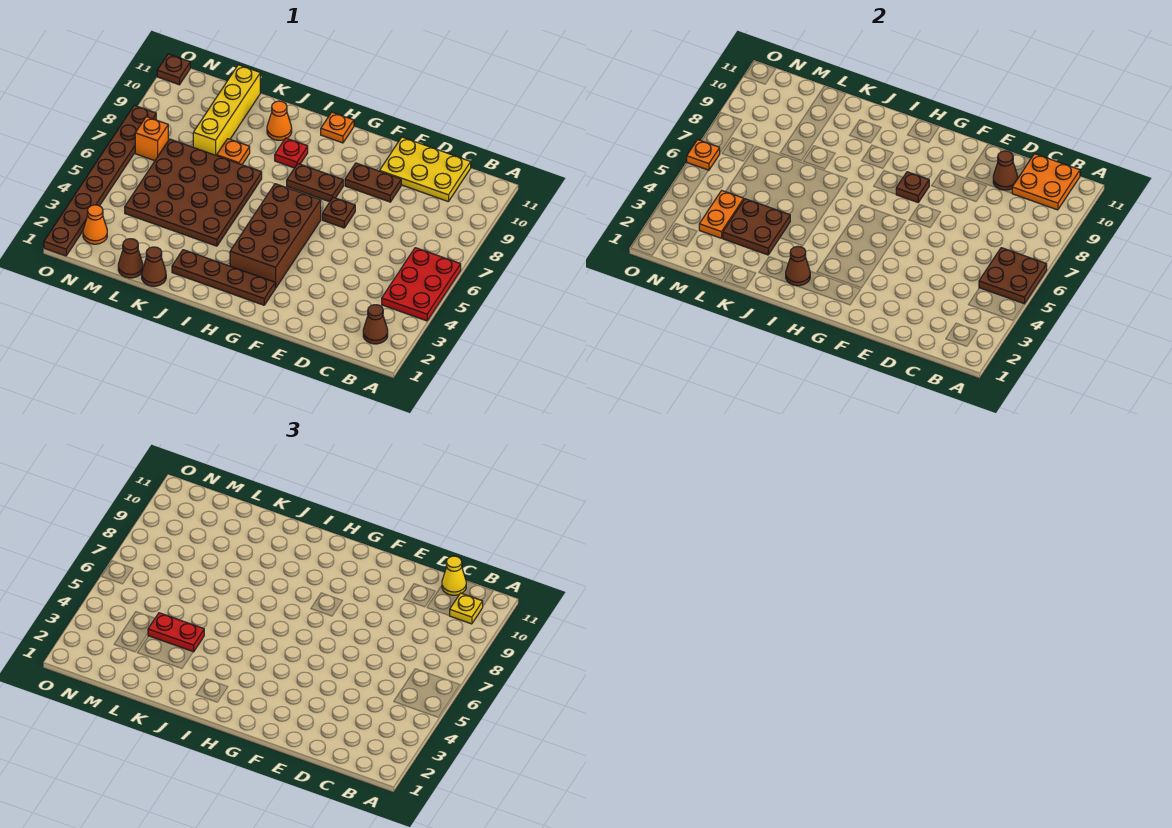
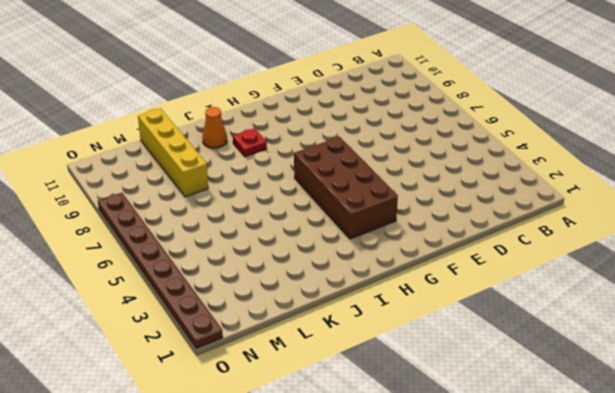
none -> red plate A4:B6 level 1
none -> brown cone B2 level 1
none -> yellow plate C10:E11 level 1
none -> brown plate E9:F9 level 1

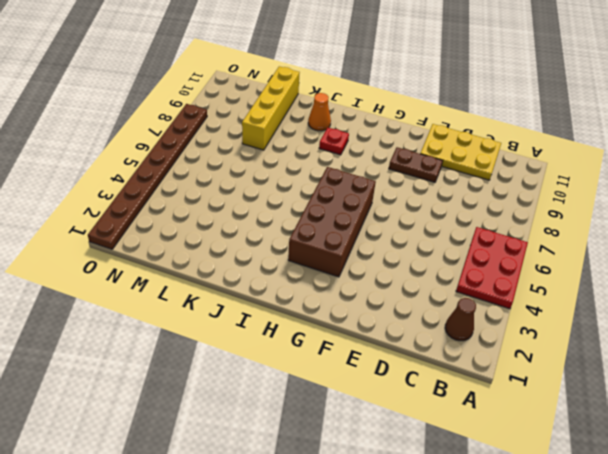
none -> brown plate F7 level 1
none -> brown plate G2:J2 level 1
none -> brown plate G8:H8 level 1
none -> orange plate H11 level 1

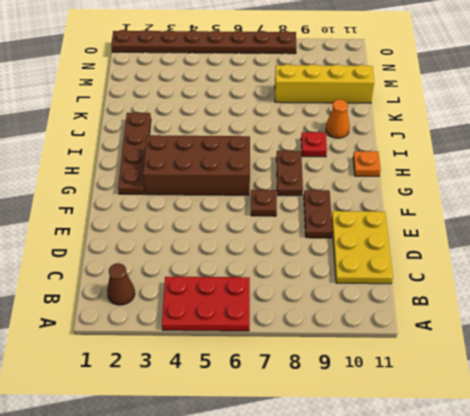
none -> brown plate J4:M7 level 1
none -> brown cone K1 level 1
none -> orange plate K8 level 1
none -> brown cone L1 level 1

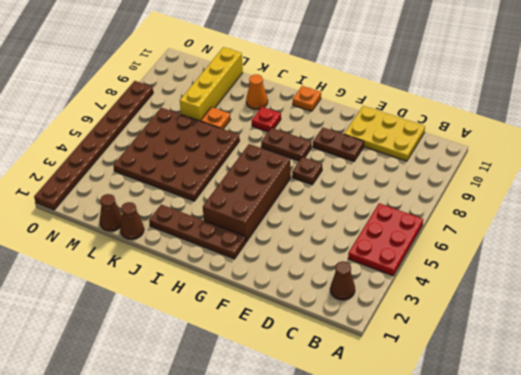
none -> orange cone N2 level 1
none -> orange brick N7 level 1
none -> brown plate O11 level 1
none -> brown plate A5:B6 level 2

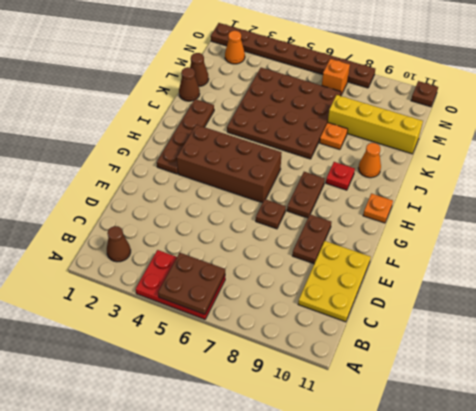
none -> orange plate B10:C11 level 2
none -> brown cone D10 level 2
none -> brown plate G8 level 2
none -> brown cone I2 level 2

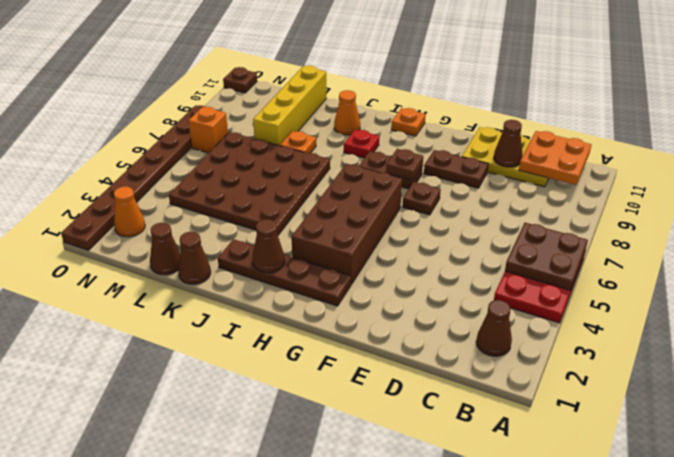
none -> brown plate K3:L4 level 2
none -> orange plate M3:M4 level 2
none -> orange plate O6 level 2
none -> yellow plate B10 level 3

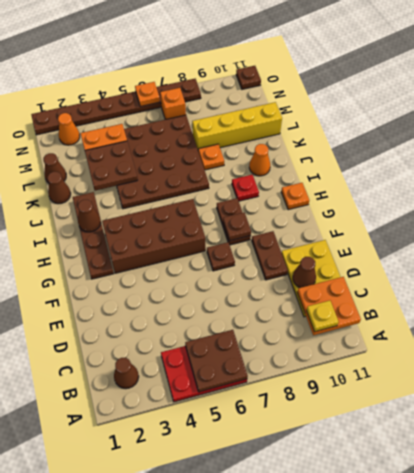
none -> yellow cone C11 level 3
none -> red plate K4:L4 level 3

